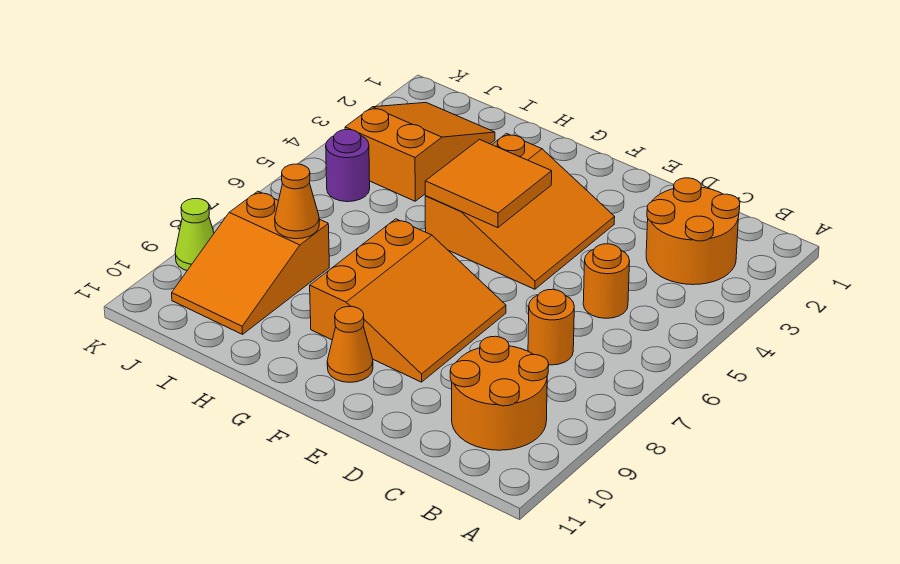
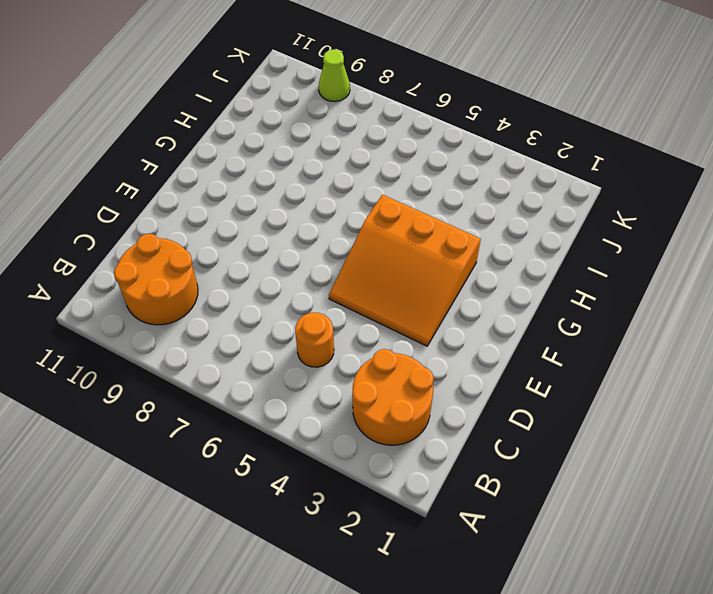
none -> orange round brick C7 level 1
none -> orange slope E7:G9 level 1 top G
none -> orange cone F10 level 1

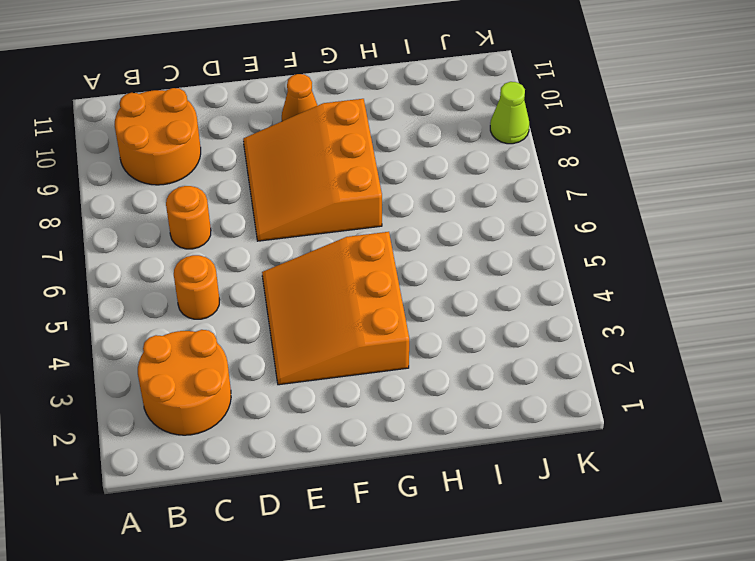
none -> orange slope I2:J4 level 1 top 4
none -> orange slope I8:J10 level 1 top 8
none -> purple round brick J5 level 1

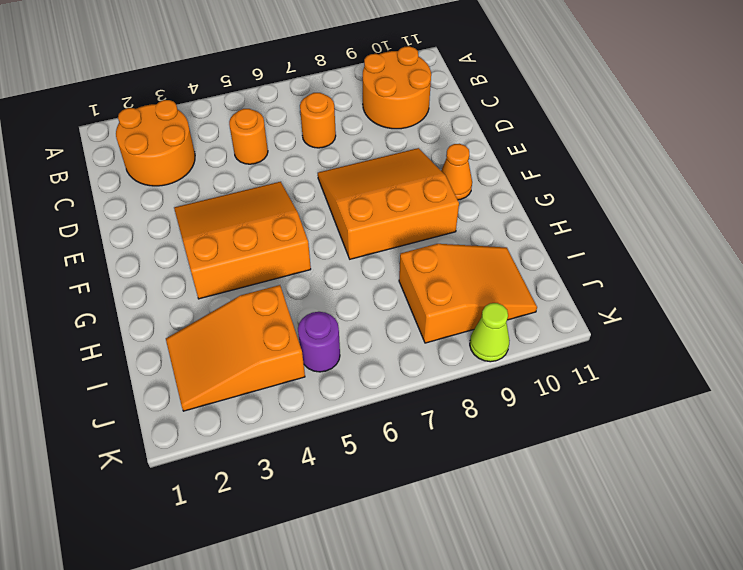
none -> orange tile F4:G5 level 2
none -> orange cone I8 level 2

